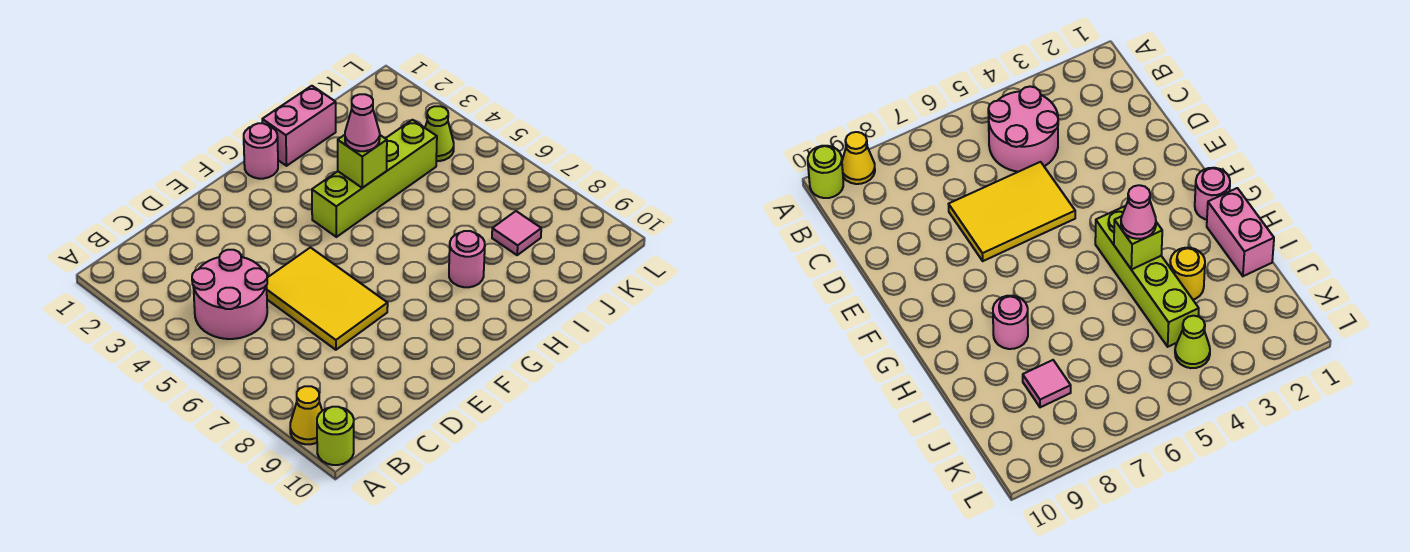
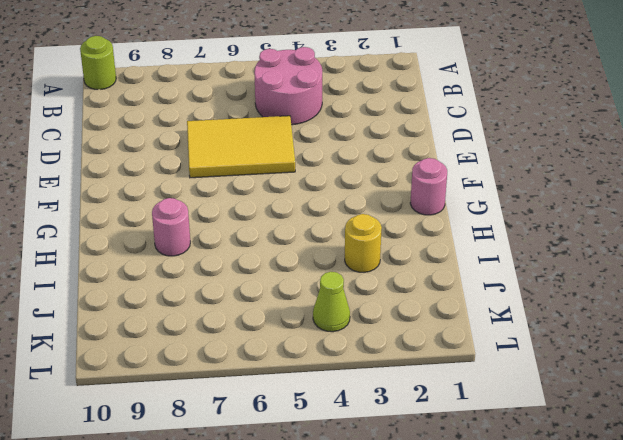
none -> yellow cone A9 level 1
none -> lime brick G4:J4 level 1
none -> pink brick H1:I1 level 1

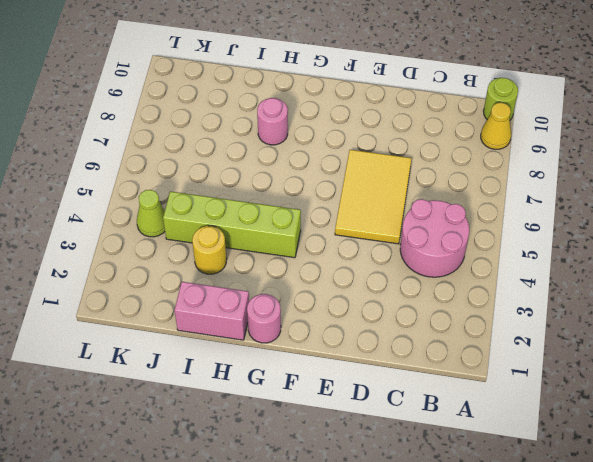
none -> pink tile J8 level 1
none -> lime brick H4 level 2
none -> pink cone H4 level 3

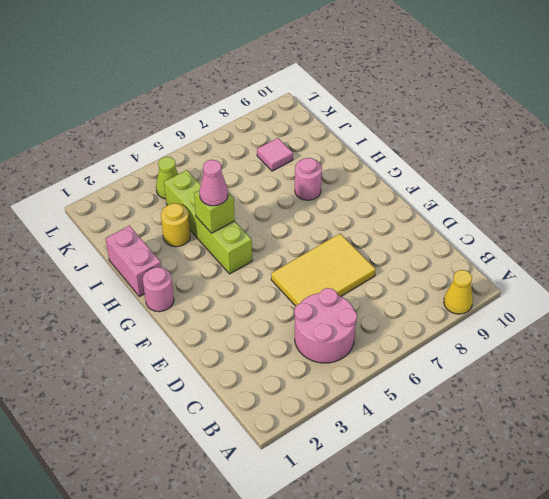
none -> lime round brick A10 level 1

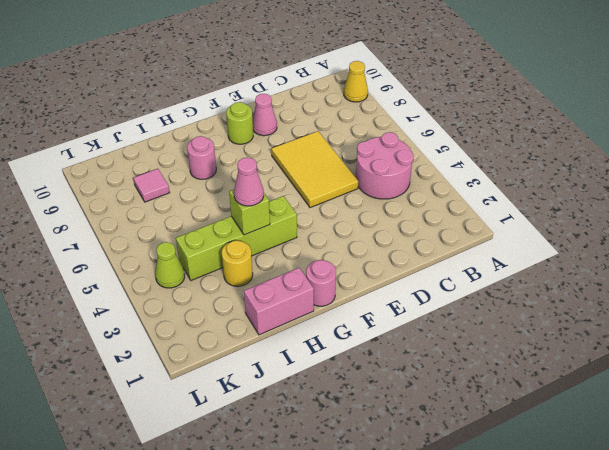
pink cone E9 level 1 -> none
lime round brick F9 level 1 -> lime round brick A10 level 1

